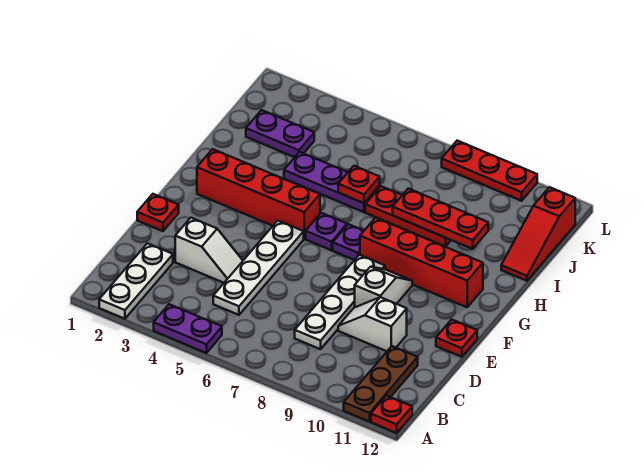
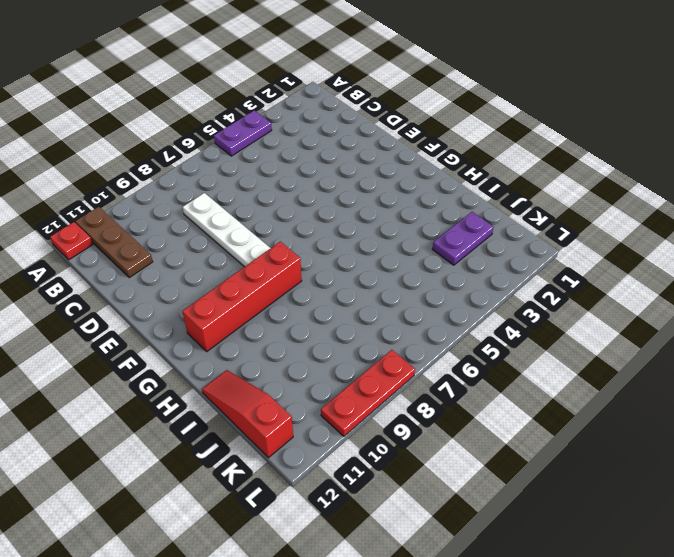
none -> white plate A2:C2 level 1
none -> white plate C5:F5 level 1
none -> white slope D3:D4 level 1 top 3

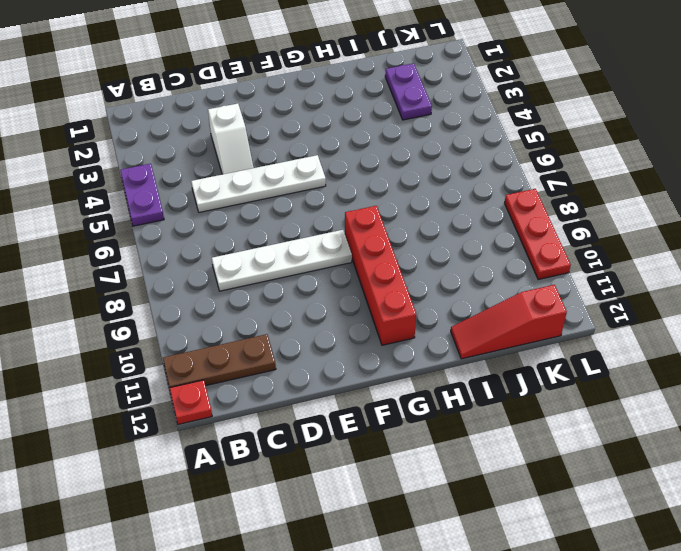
none -> white plate A2:C2 level 1
none -> white slope D9:D10 level 1 top 10
none -> red plate E1 level 1

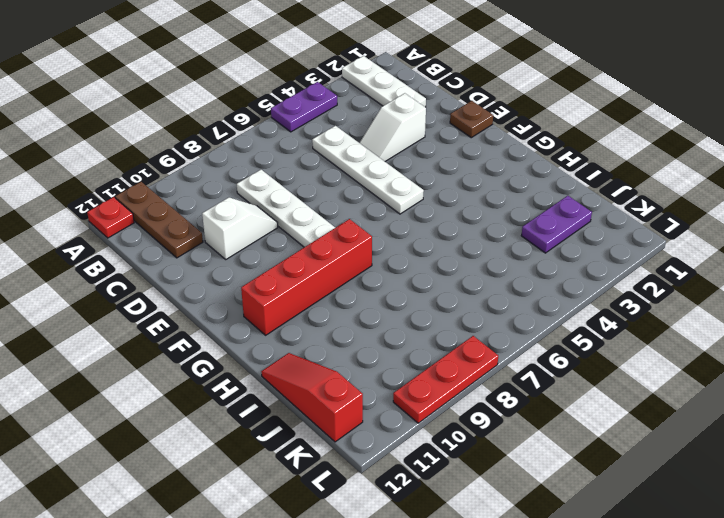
brown plate E1 level 1 -> red plate E1 level 1
none -> white slope E9:F9 level 1 top E
none -> red plate E12 level 1
none -> red brick G2:G5 level 1

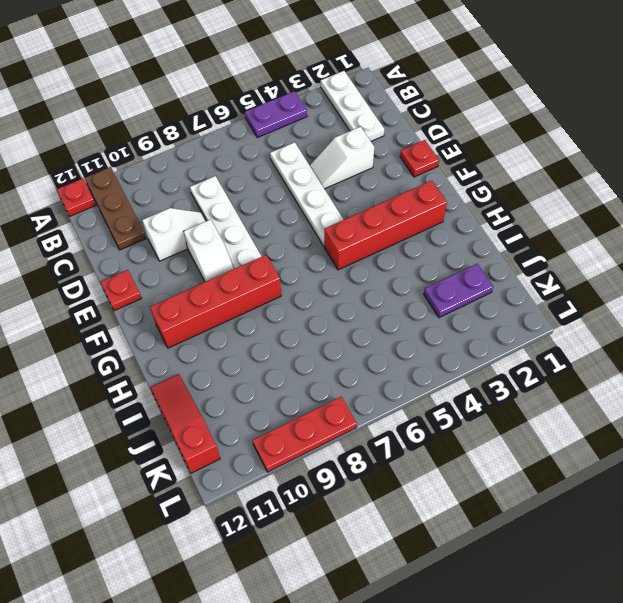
none -> purple plate G6 level 1
none -> purple plate G7 level 1
none -> purple plate I4:I6 level 1

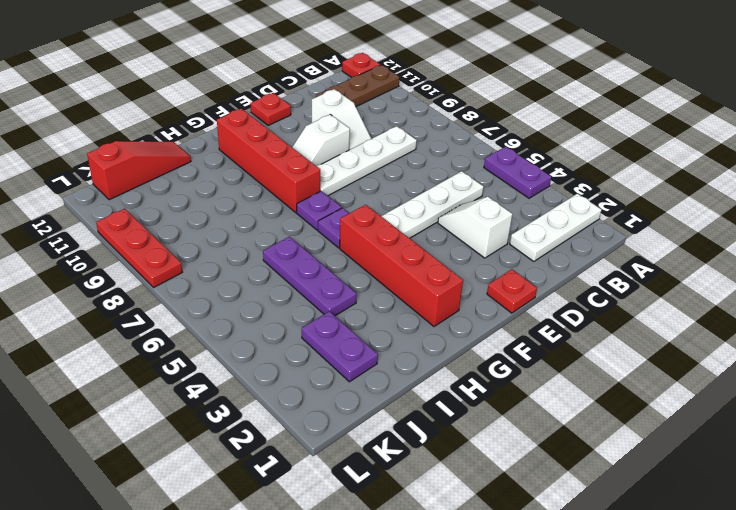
none -> red plate I7:I9 level 1
none -> red plate I6 level 2
none -> red plate I8:I10 level 2

